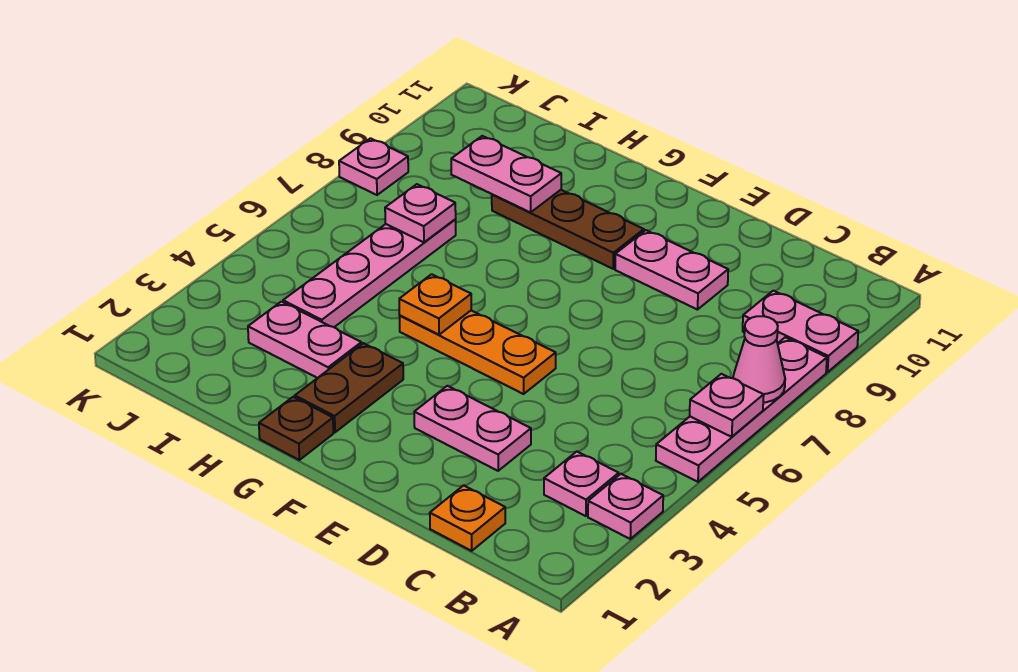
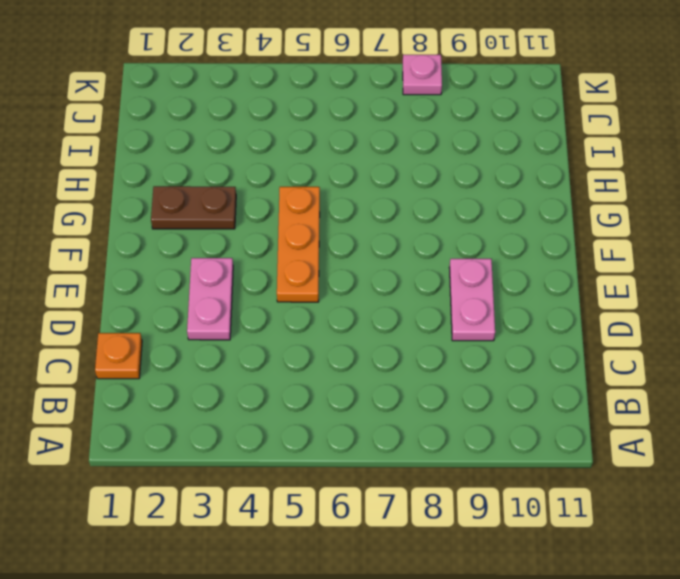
none -> pink plate A3 level 1
none -> pink plate A5:A8 level 1
none -> pink plate A9:B9 level 1

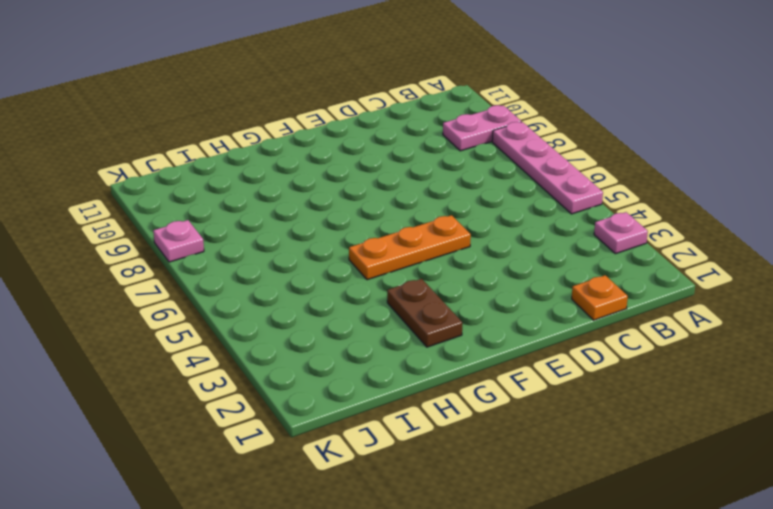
none -> pink plate B3 level 1
none -> pink plate D3:E3 level 1
none -> pink plate D9:E9 level 1

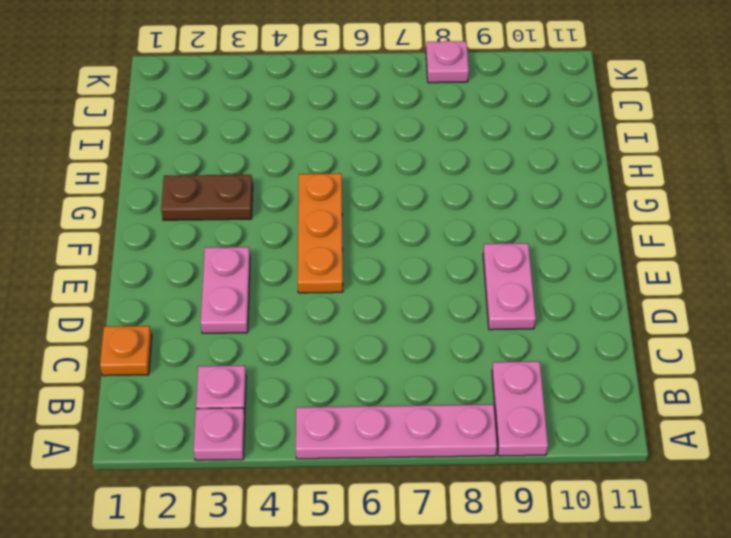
none -> brown plate F9:H9 level 1
none -> brown plate G1 level 1
none -> pink plate H3:I3 level 1

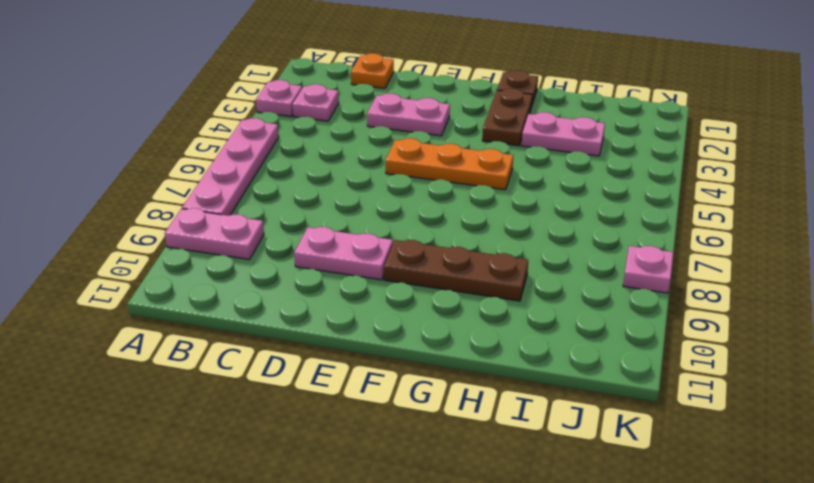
none -> pink plate I4:I7 level 1
none -> pink plate A6 level 2
none -> pink cone A7 level 2

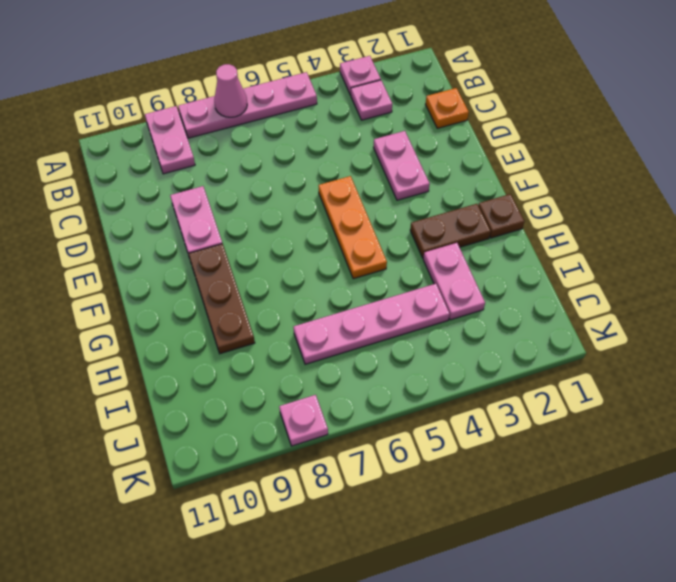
none -> pink plate A6 level 2
none -> orange plate G5 level 2
none -> pink plate H9:I9 level 2

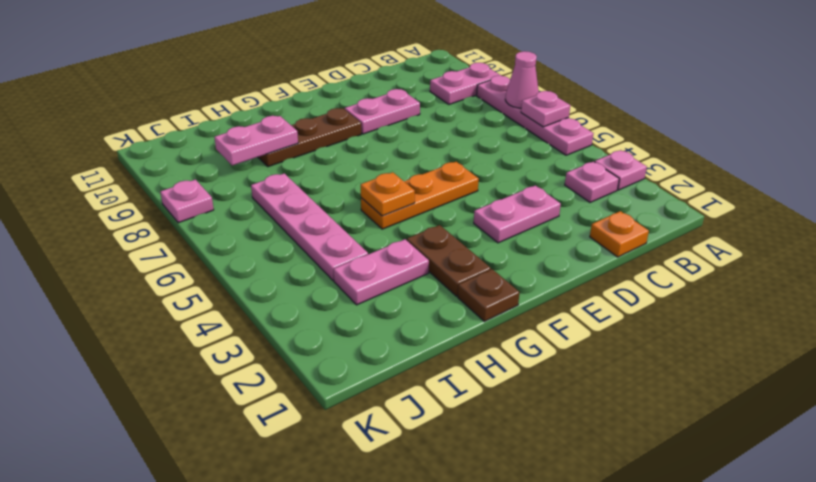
none -> pink plate I7 level 2

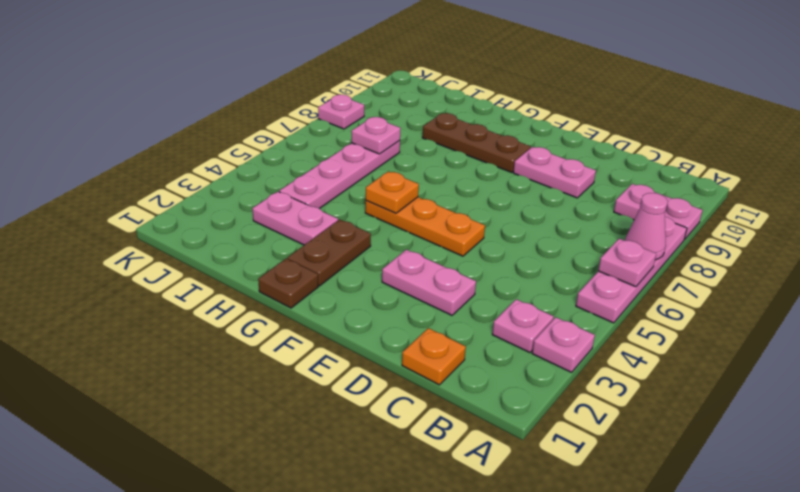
none -> pink plate H9:I9 level 2

